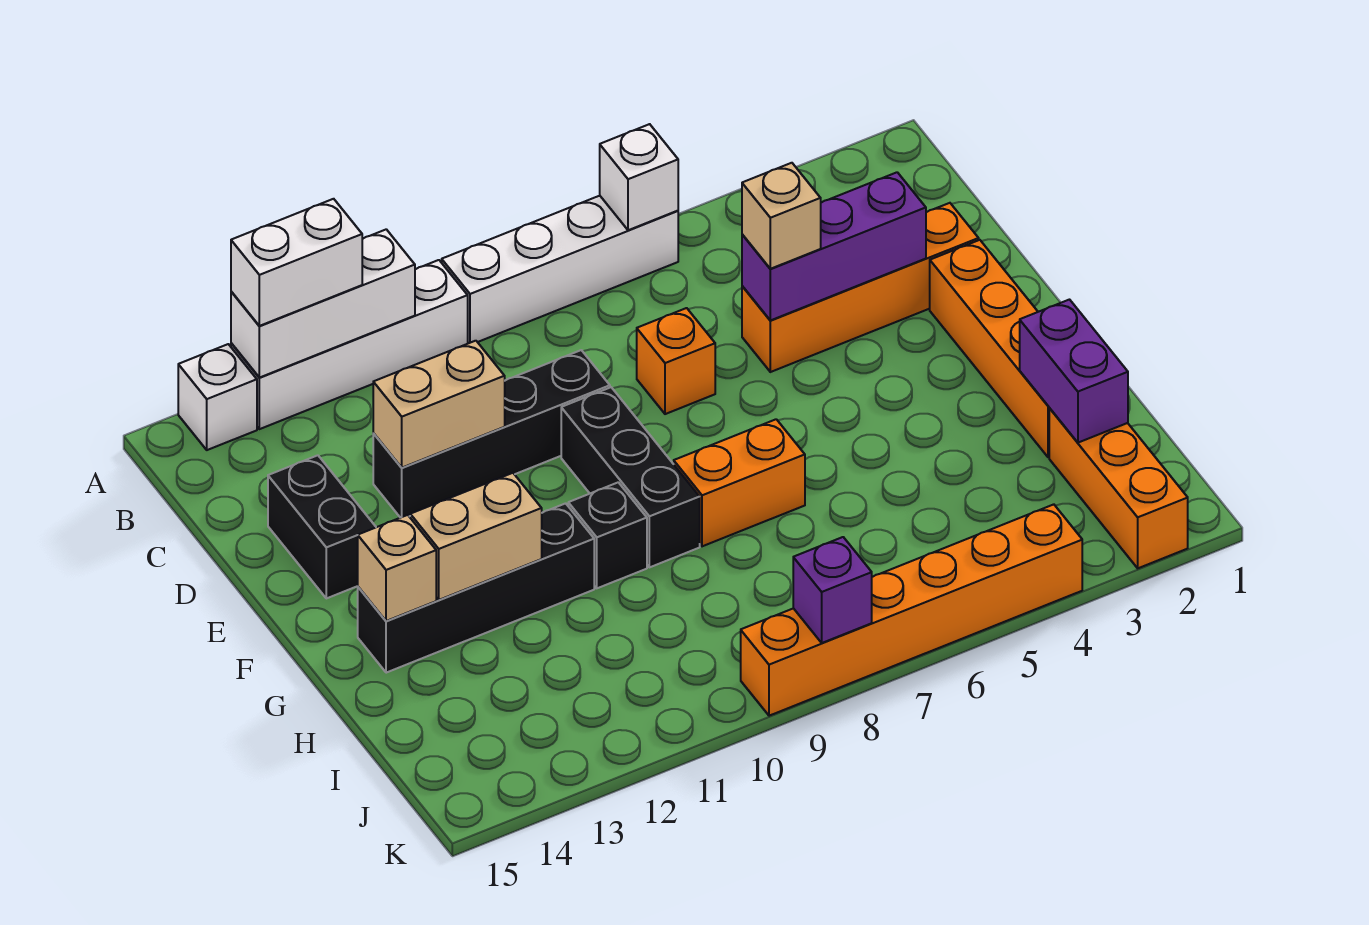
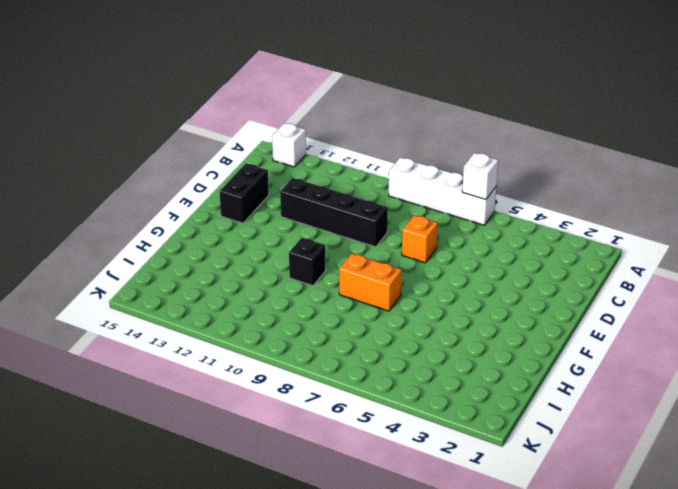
none -> white brick A10:A13 level 1
none -> orange brick D2:D5 level 1
none -> orange brick E2:H2 level 1

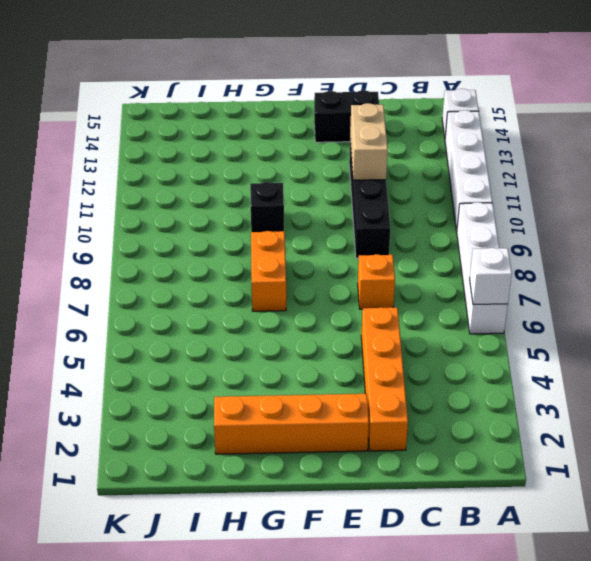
none -> black brick E9:G9 level 1
none -> black brick G11:G14 level 1
none -> orange brick I2:K2 level 1

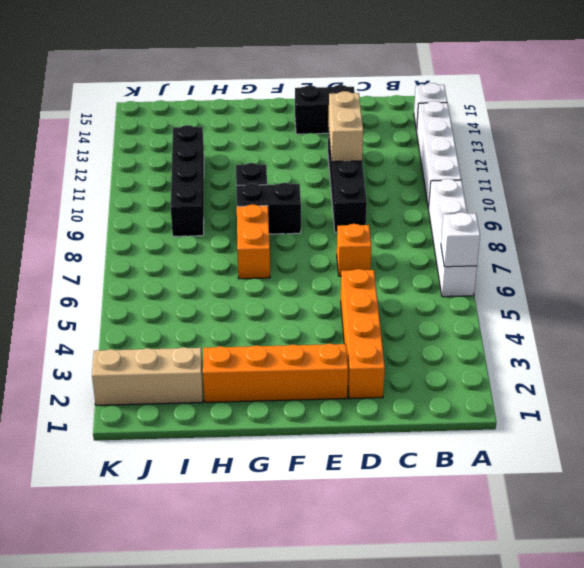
black brick F9:G9 level 1 -> black brick E9:G9 level 1
tan brick I2:K2 level 1 -> orange brick I2:K2 level 1
black brick I9:I12 level 1 -> black brick G11:G14 level 1
none -> orange brick K4:K9 level 1
none -> white brick A11:A13 level 2
none -> purple brick D3:D5 level 2

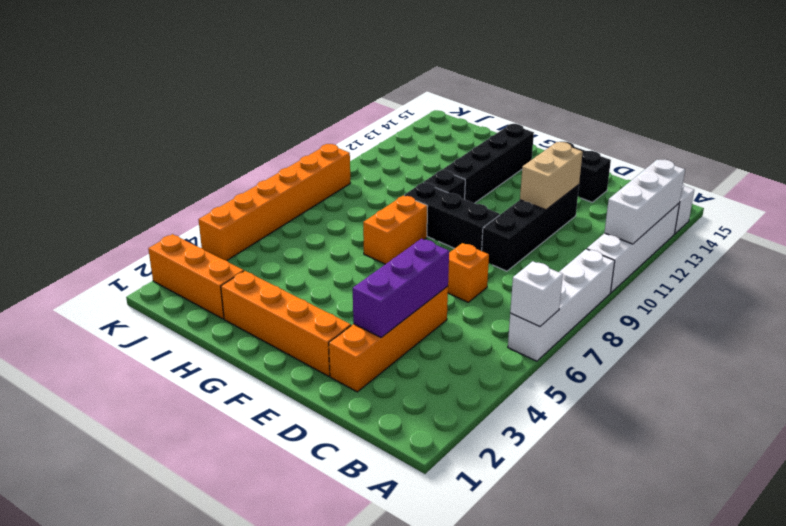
none -> tan brick G12:G13 level 2
none -> tan brick G14 level 2
none -> purple brick H2:I2 level 2

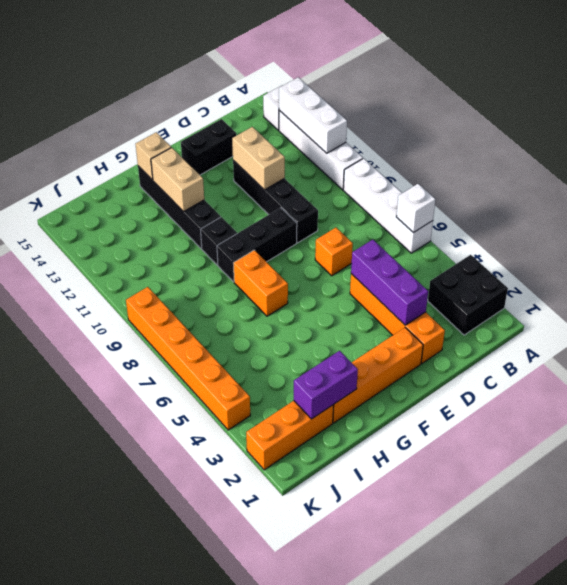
black brick A2:B3 level 1 -> none
none -> purple brick K8 level 2
none -> white brick A12:A13 level 3
none -> tan brick D5 level 3

